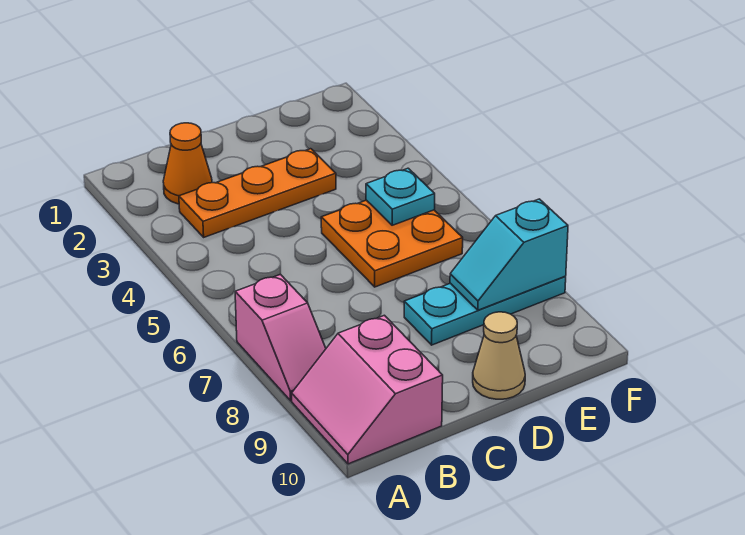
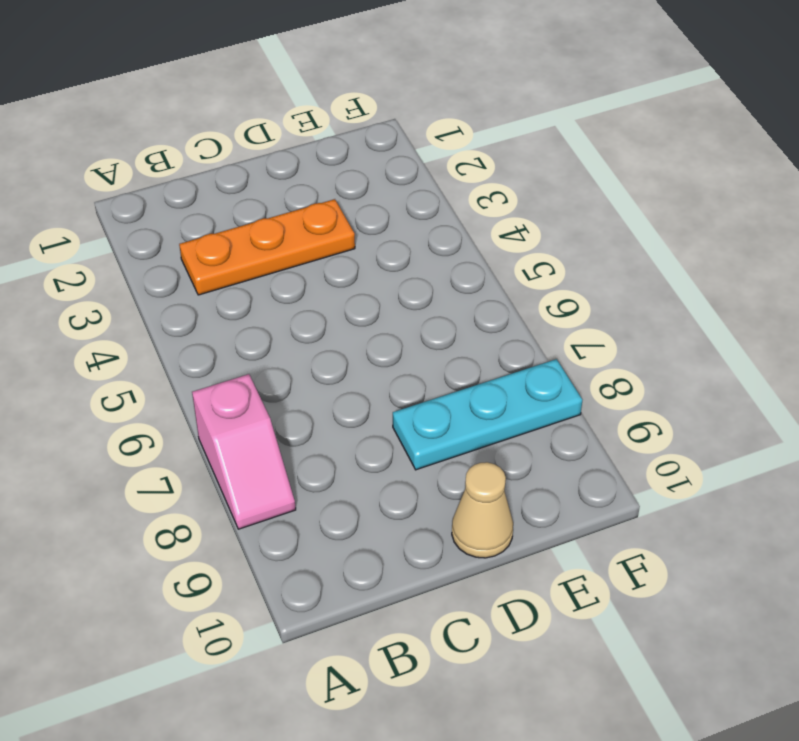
none -> pink slope A9:B10 level 1 top B
none -> orange cone B2 level 1

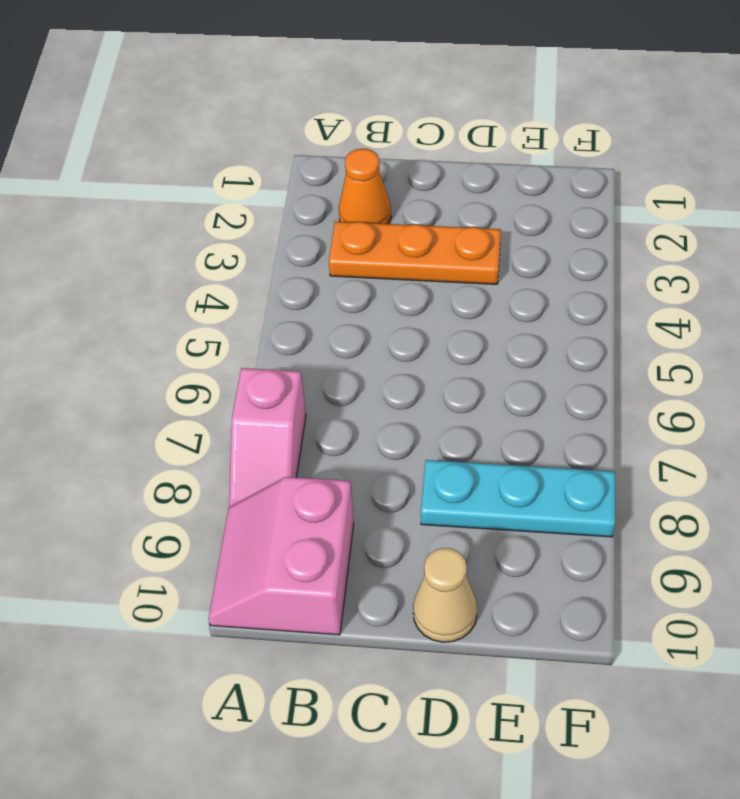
none -> orange plate D5:E6 level 1
none -> cyan plate E5 level 2

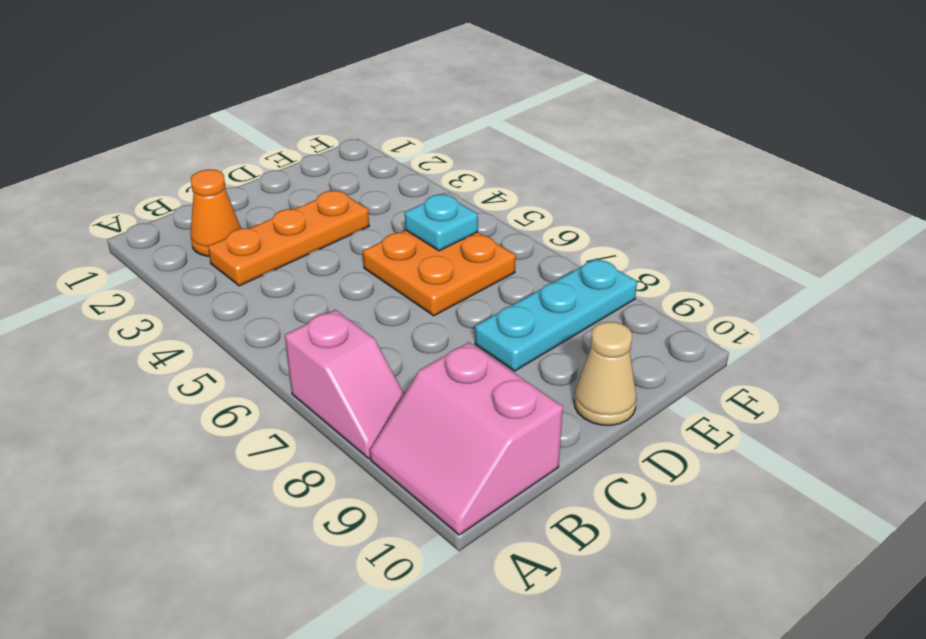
none -> cyan slope E8:F8 level 2 top F

